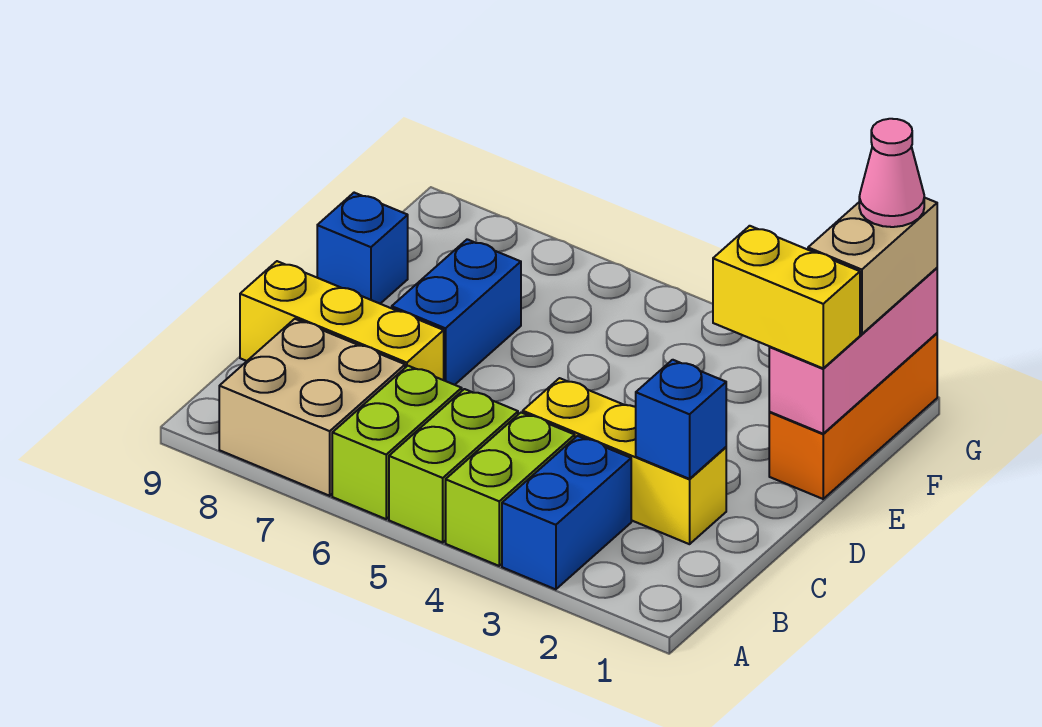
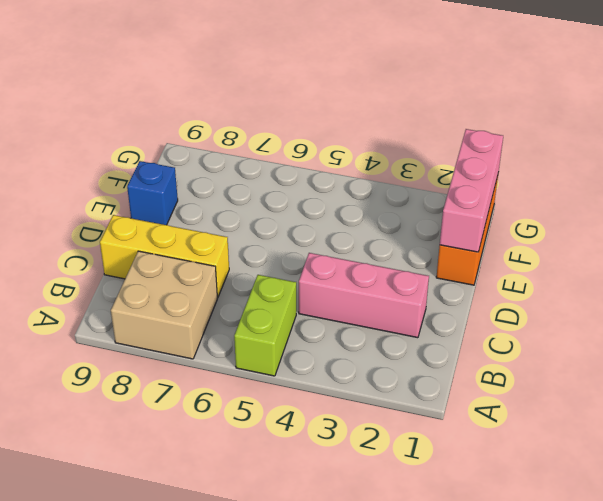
pink brick C2:C4 level 1 -> yellow brick C2:C4 level 1
none -> blue brick A3:B3 level 1
none -> lime brick A4:B4 level 1
none -> lime brick A6:B6 level 1

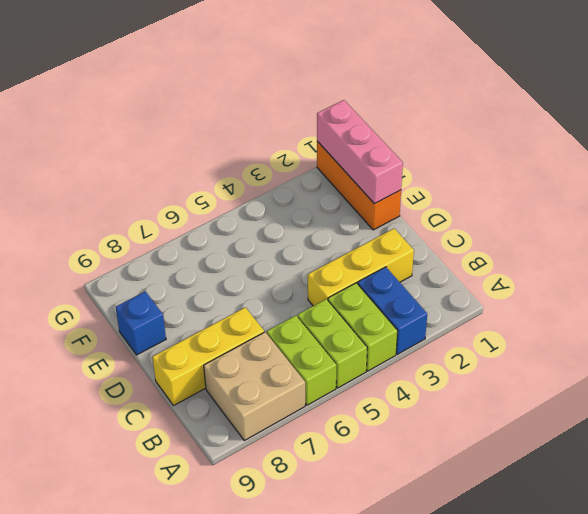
none -> blue brick D7:E7 level 1
none -> blue brick C2 level 2
none -> yellow brick E1:E2 level 3

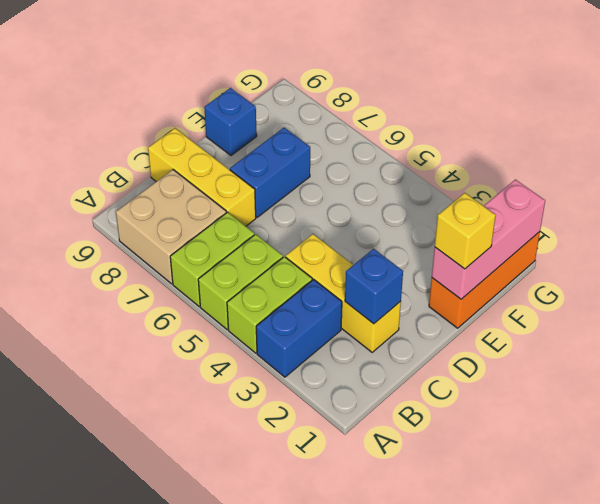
yellow brick E1 level 3 -> yellow brick E1:E2 level 3
none -> tan brick F1:G1 level 3
none -> pink cone G1 level 4

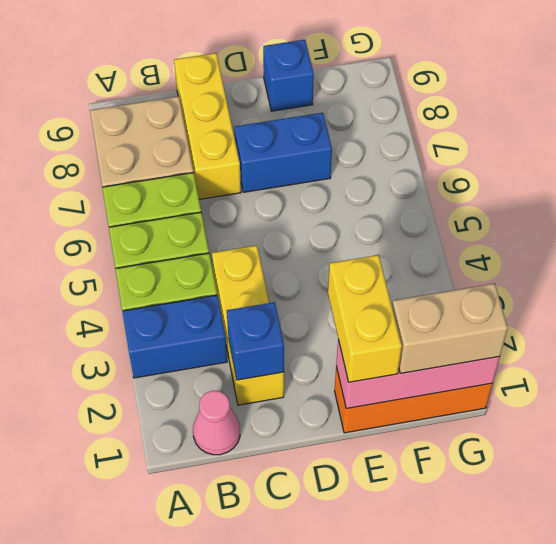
pink cone B1 level 1 -> pink cone G1 level 4

